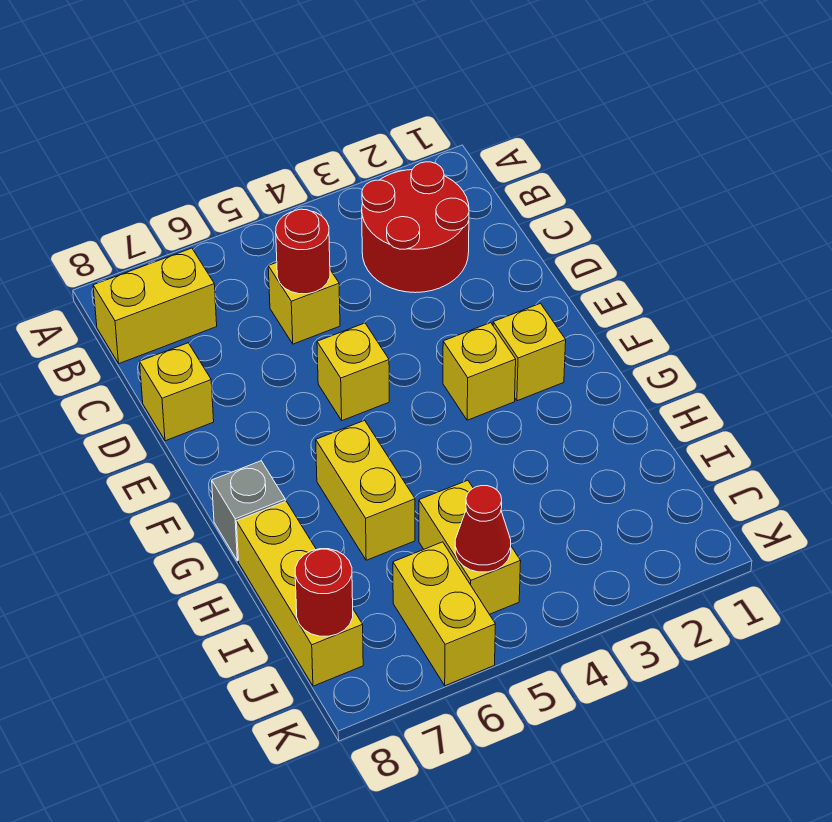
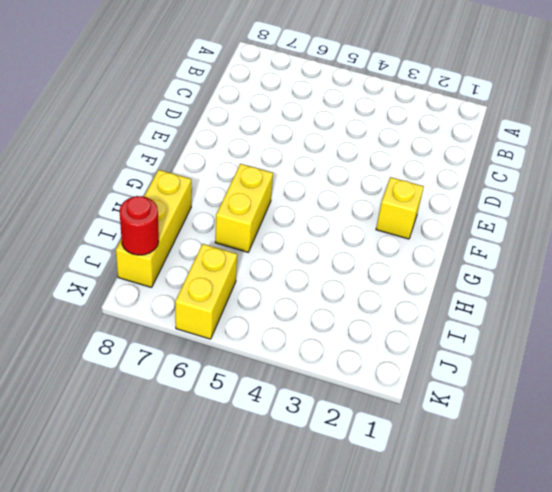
none -> red round brick B2:C3 level 1
none -> yellow brick B7:B8 level 1
none -> yellow brick C5 level 1

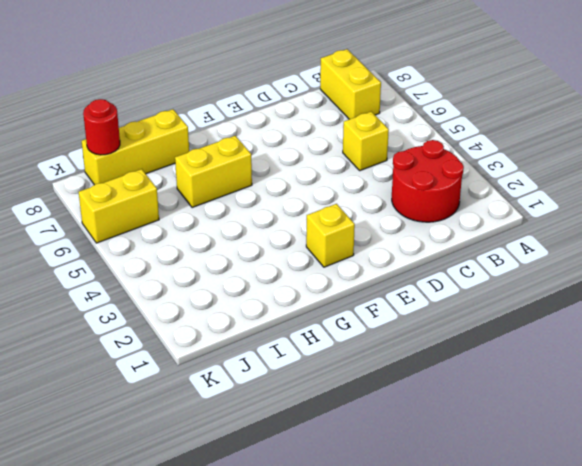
none -> yellow brick D8 level 1
none -> yellow brick E5 level 1
none -> yellow brick F3 level 1

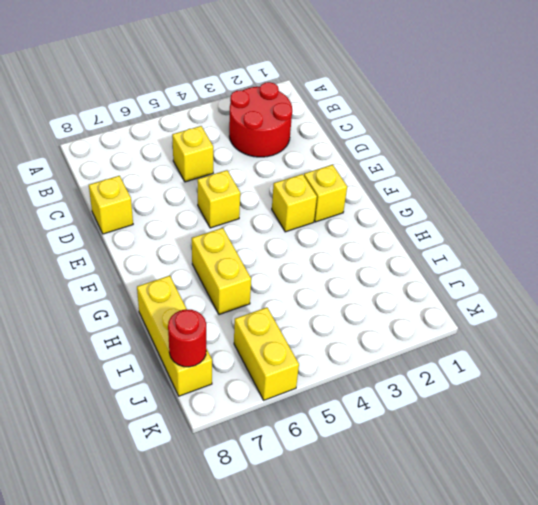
none -> yellow brick B7:B8 level 1
none -> grey brick G8 level 1
none -> yellow brick I5:J5 level 1

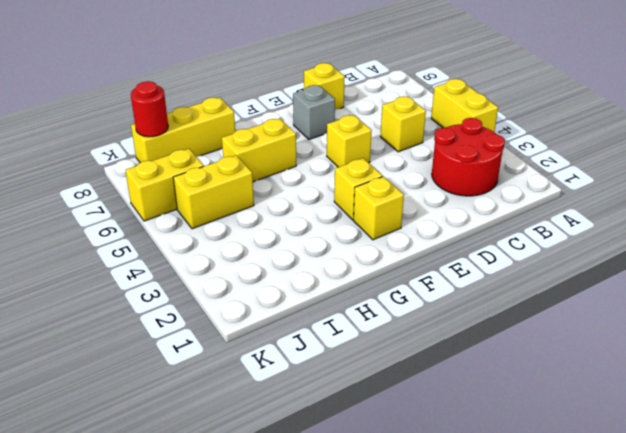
yellow brick A4:A5 level 1 -> yellow brick B7:B8 level 1
grey brick E7 level 1 -> grey brick G8 level 1
none -> red round brick C5 level 2
none -> red cone J5 level 2

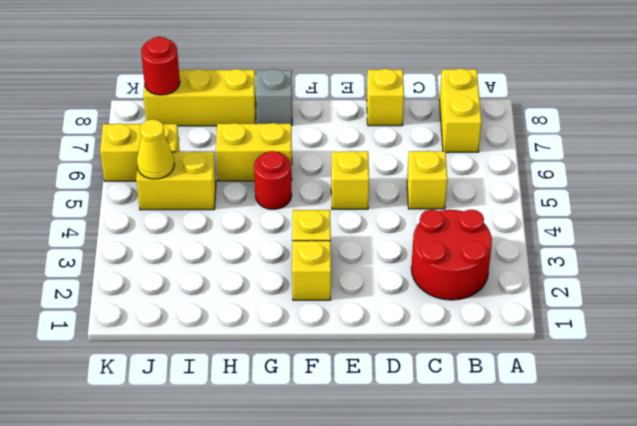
red round brick G5 level 1 -> red round brick C5 level 2
yellow cone J5 level 2 -> red cone J5 level 2

